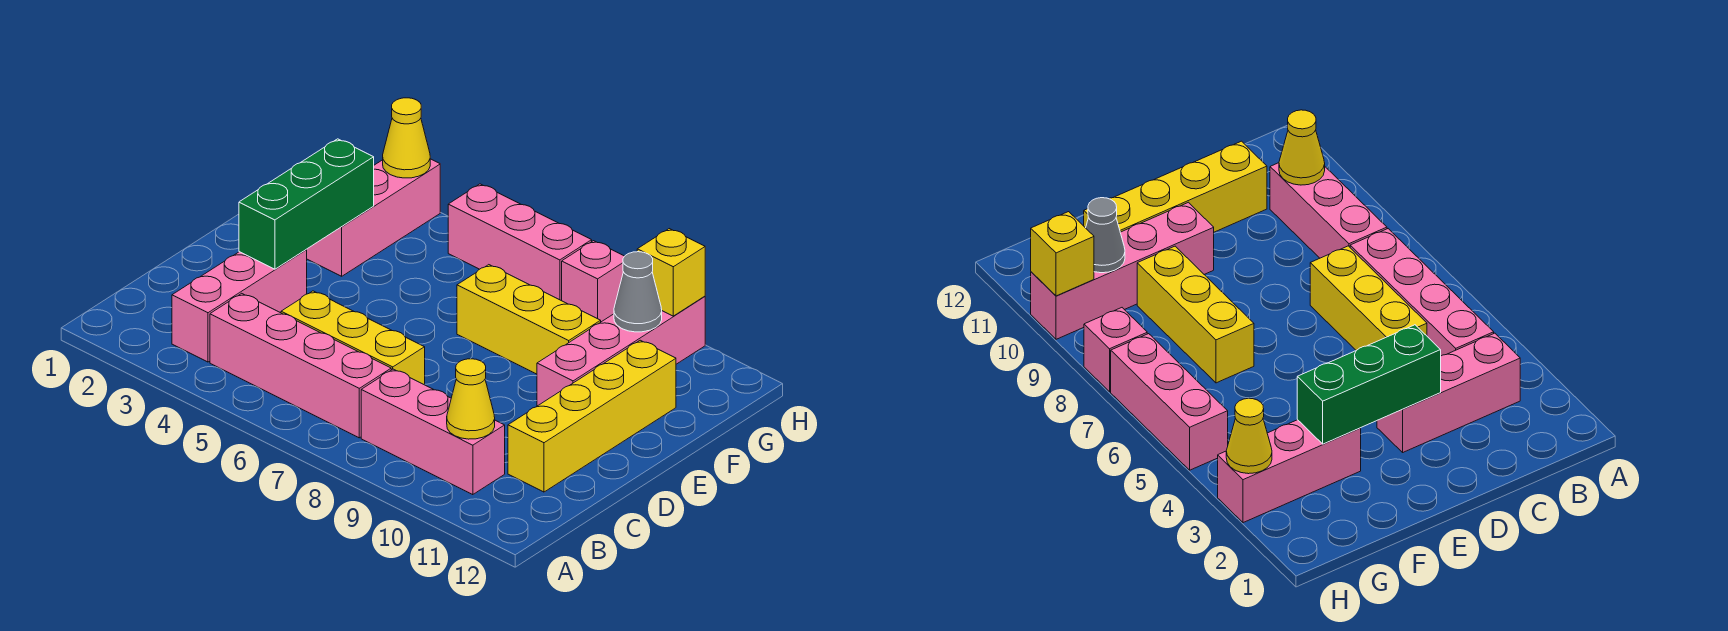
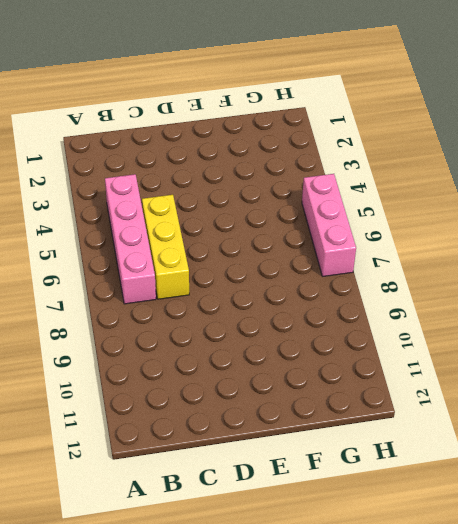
none -> pink brick B3:D3 level 1
none -> pink brick B8:B10 level 1
none -> yellow brick C11:F11 level 1

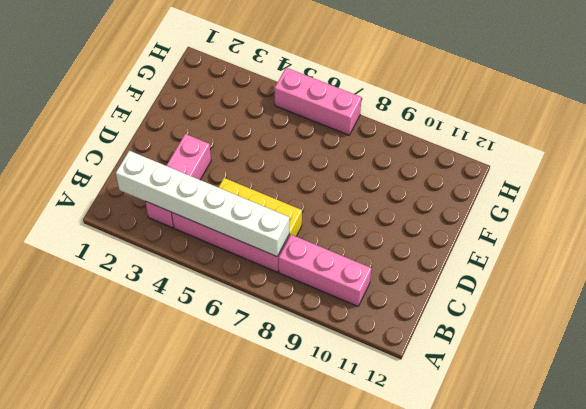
white brick B2:B7 level 2 -> none
none -> yellow brick C11:F11 level 1
none -> pink brick E10:H10 level 1
none -> pink brick F3:H3 level 1

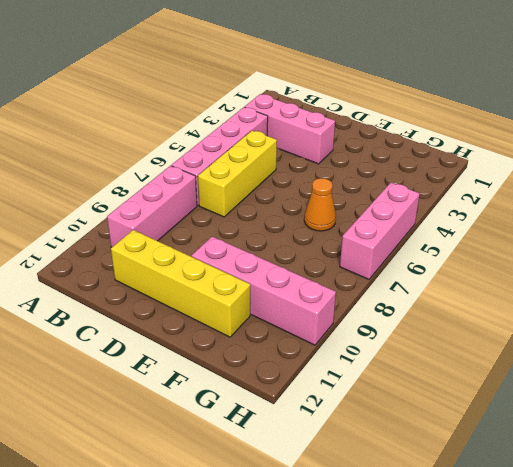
orange cone F6 level 1 -> none
none -> pink brick F3:H3 level 1
none -> yellow brick F7:F9 level 1
none -> pink brick H8 level 1

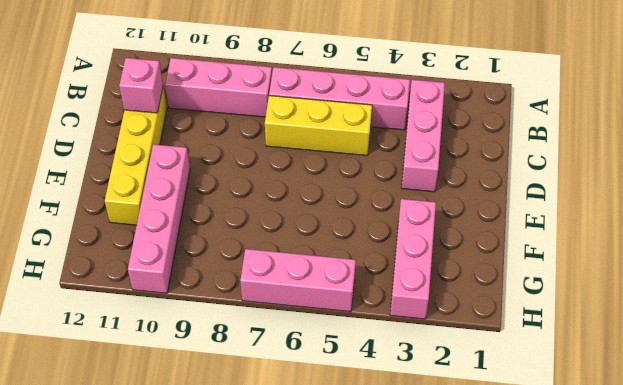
pink brick C11 level 2 -> pink brick H8 level 1
none -> yellow brick F7:F9 level 1
none -> yellow cone B10 level 2
none -> green brick D3:F3 level 2

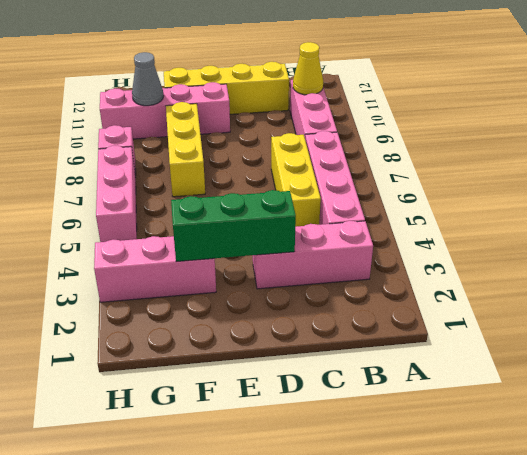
none -> yellow cone H3 level 2
none -> yellow brick H10 level 2

